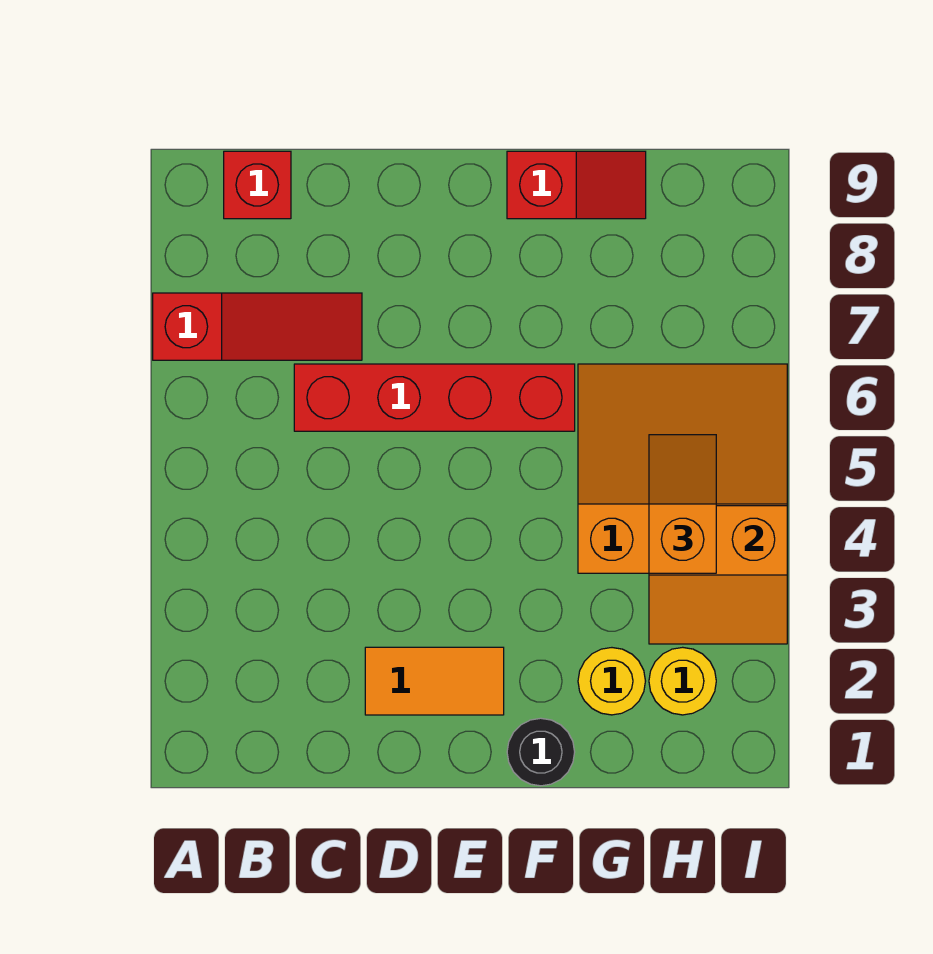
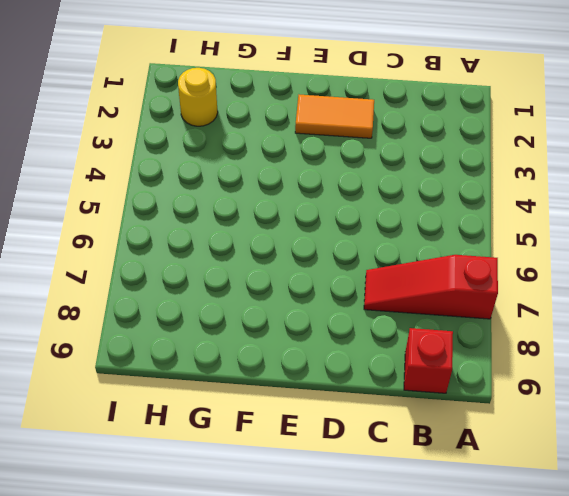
none -> red brick C6:F6 level 1
none -> black round brick F1 level 1

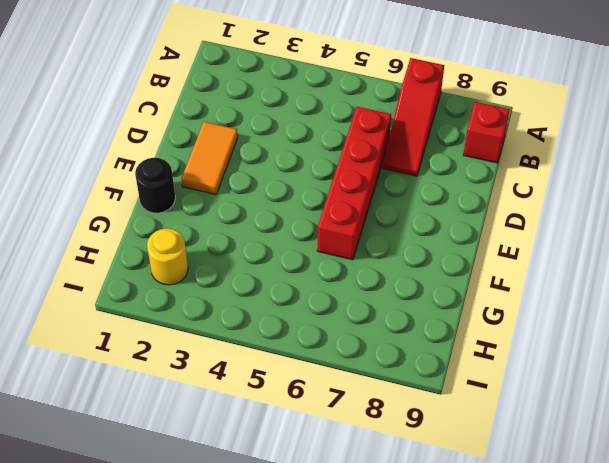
none -> red slope F9:G9 level 1 top F
none -> yellow round brick G2 level 1

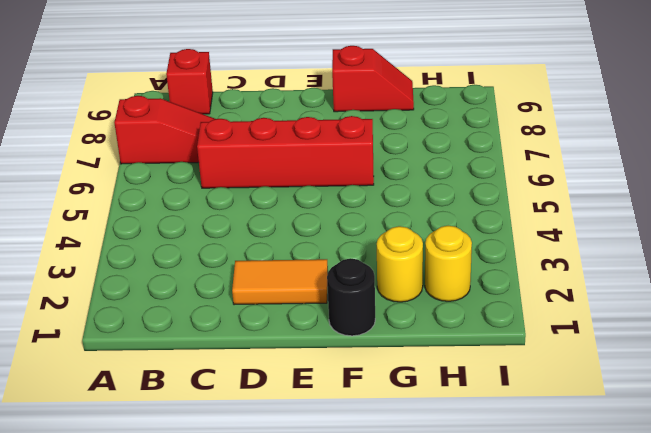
none -> orange slope G4:I6 level 1 top 4
none -> orange slope H3:I4 level 2 top 4

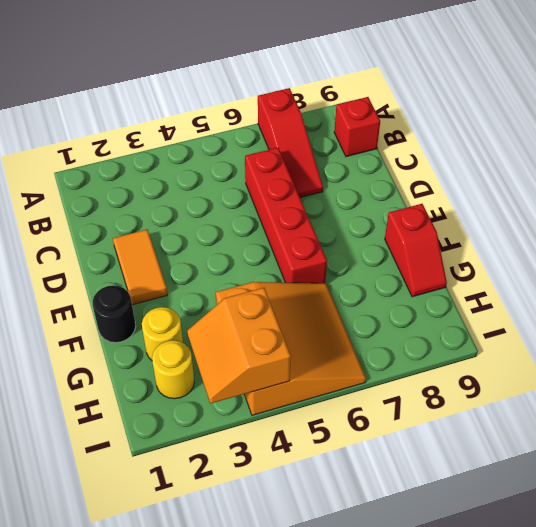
none -> orange slope H4:H5 level 3 top 4

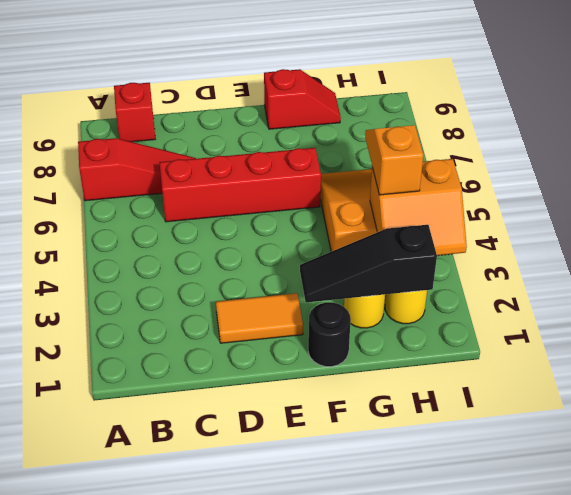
black slope F2:H2 level 2 top H -> none

